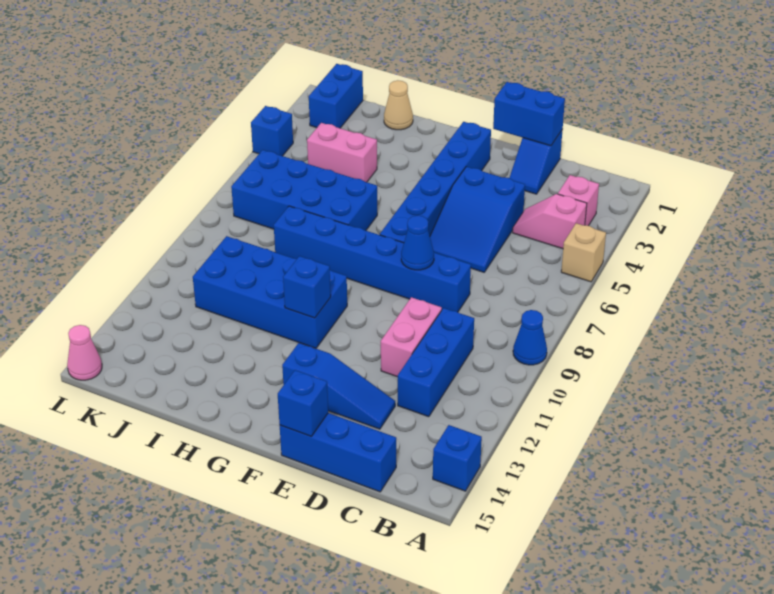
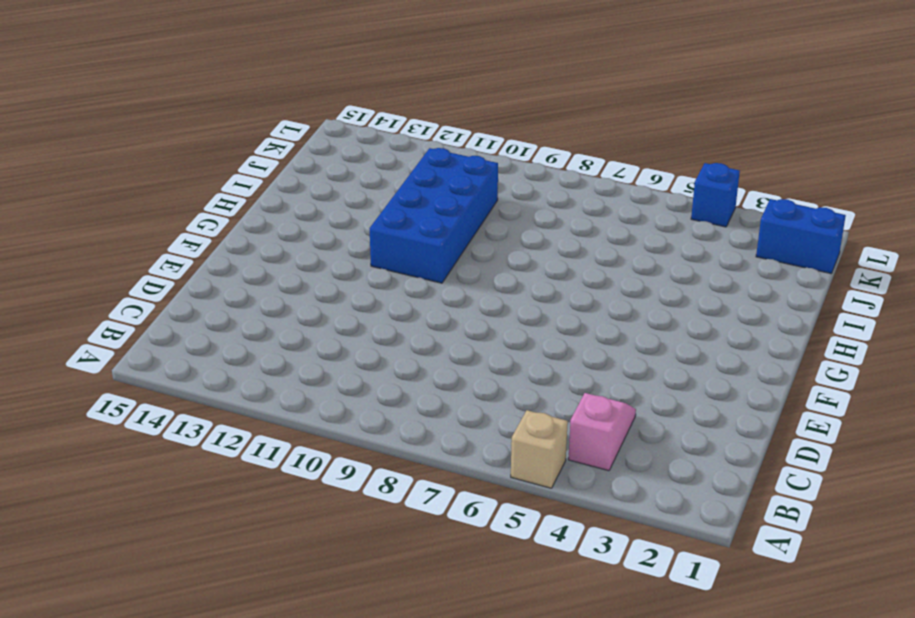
none -> blue cone A9 level 1
none -> blue brick A14 level 1
none -> pink brick B3 level 1

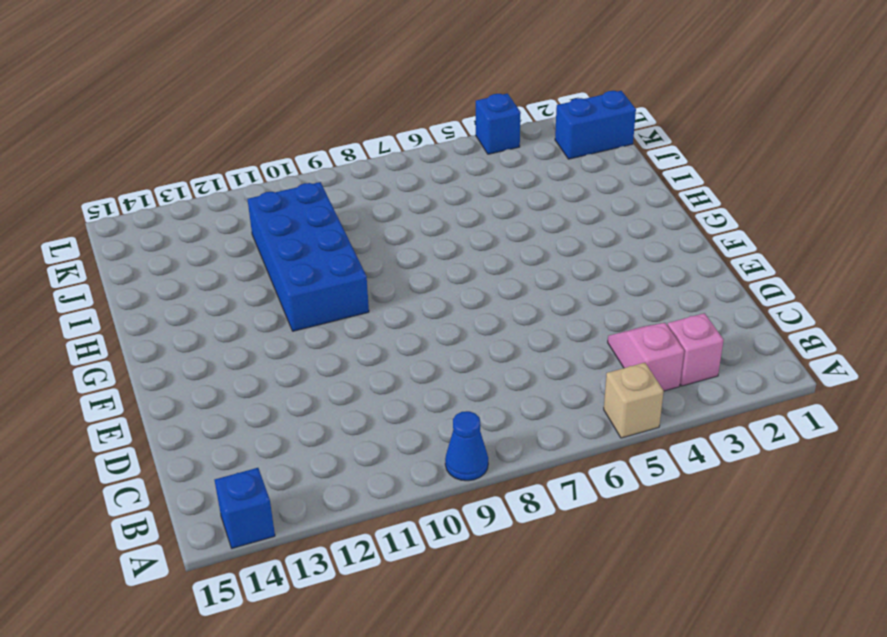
none -> blue brick C10:C12 level 1
none -> blue brick C15:E15 level 1
none -> blue slope D1:D2 level 1 top 1

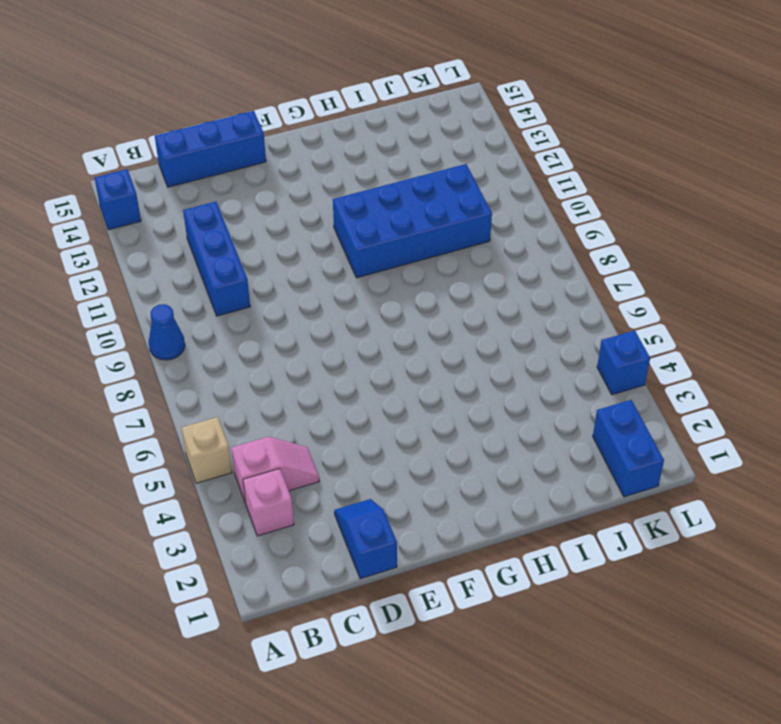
none -> blue slope D4:E6 level 1 top 4
none -> blue brick D8:I8 level 1
none -> pink brick D10:D11 level 1

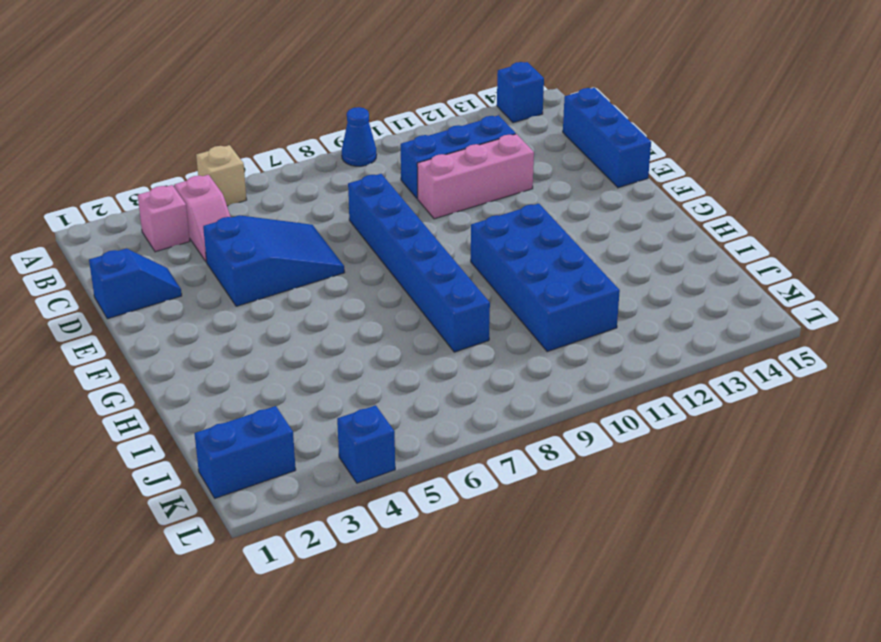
pink brick D10:D12 level 1 -> pink brick D10:D11 level 1
none -> blue slope D13:F13 level 1 top F
none -> blue brick F2:F7 level 1
none -> blue brick H6:K7 level 1

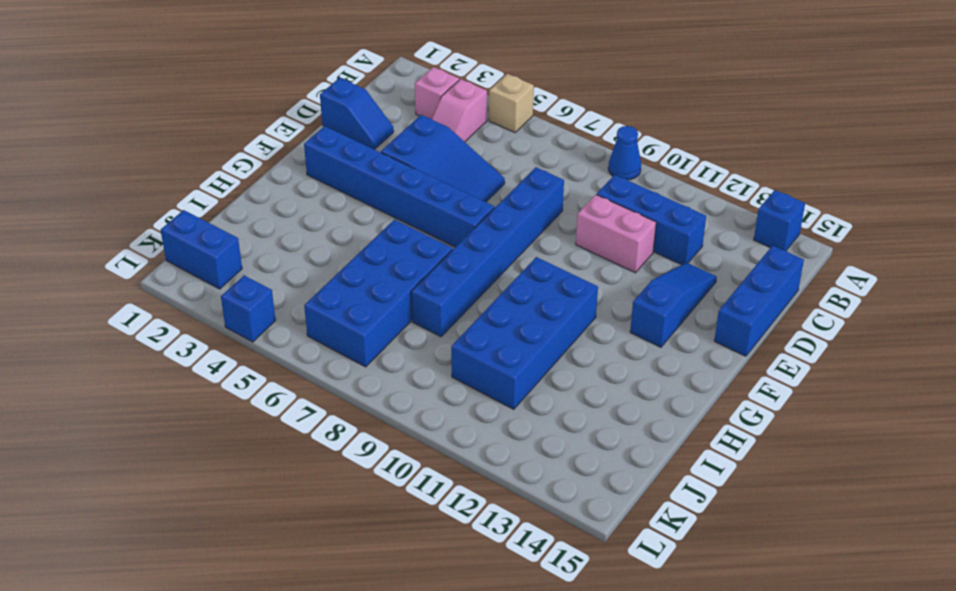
none -> tan cone I1 level 1
none -> pink brick I4:J4 level 1
none -> pink cone L15 level 1

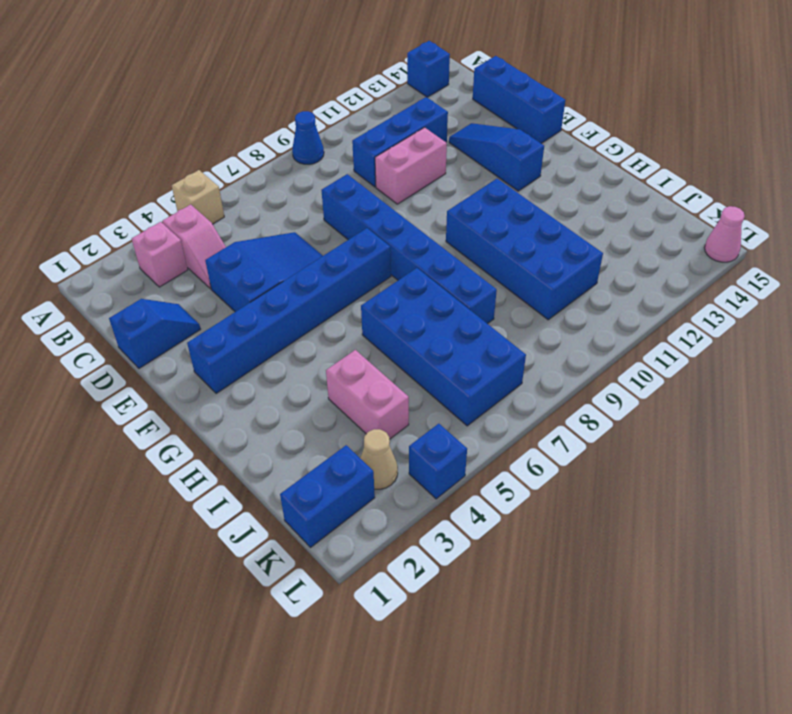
tan cone K3 level 1 -> tan cone I1 level 1
none -> blue brick D1:E1 level 2
none -> blue cone E8 level 2
none -> blue brick E15 level 2

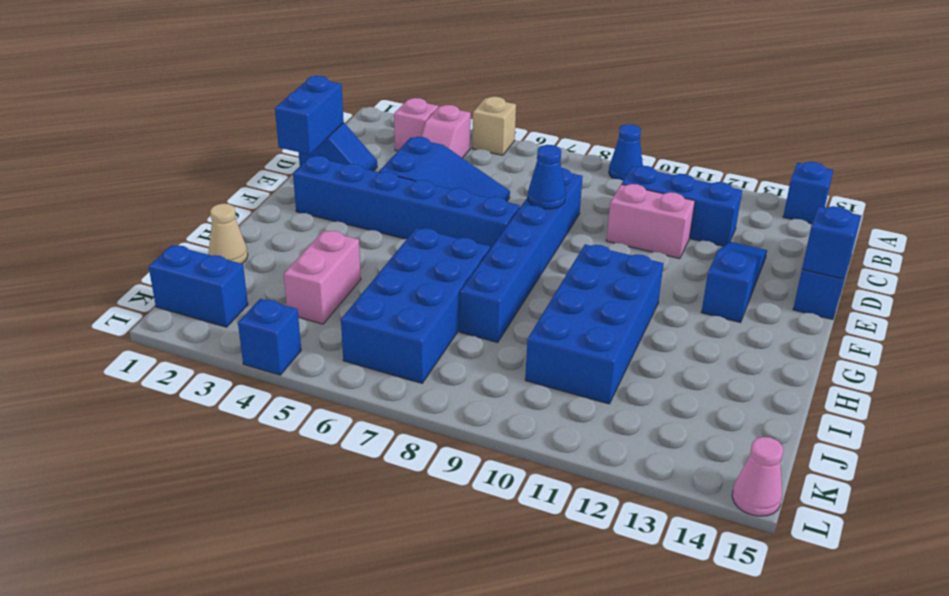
none -> blue brick G11 level 2

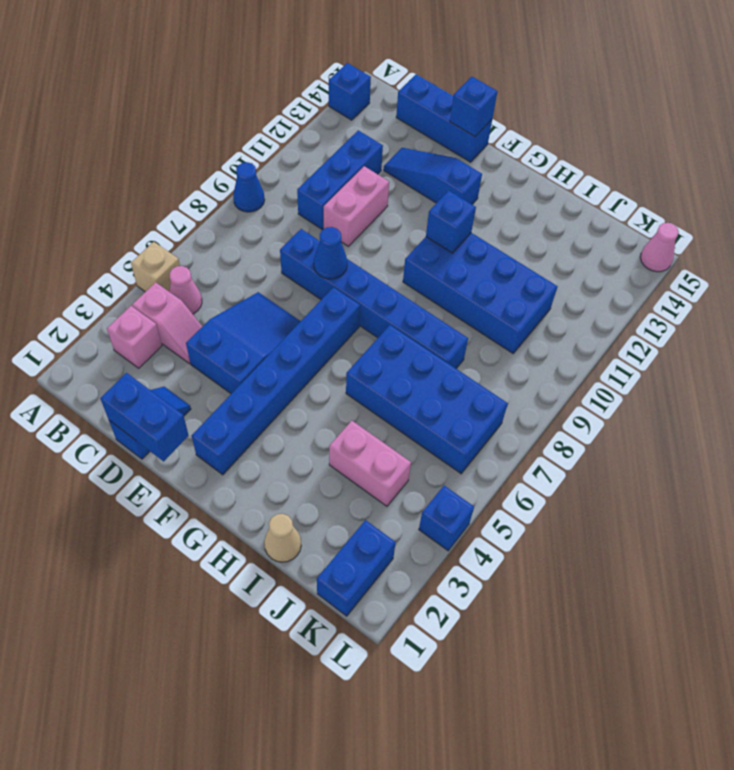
pink cone B5 level 1 -> none

